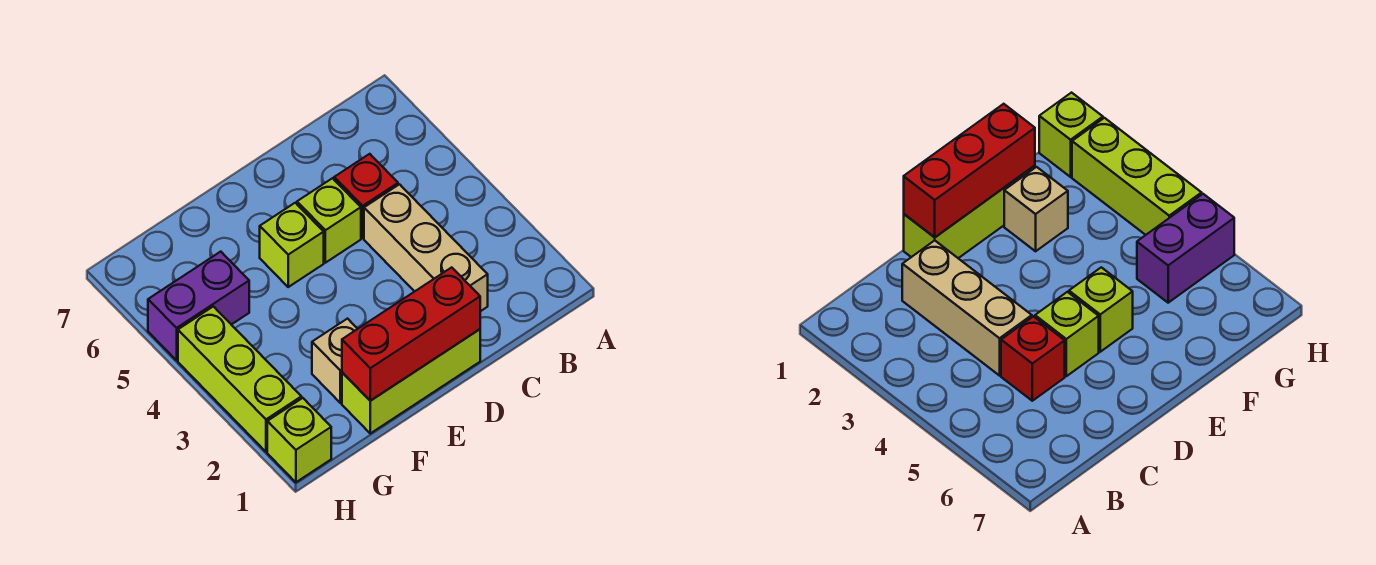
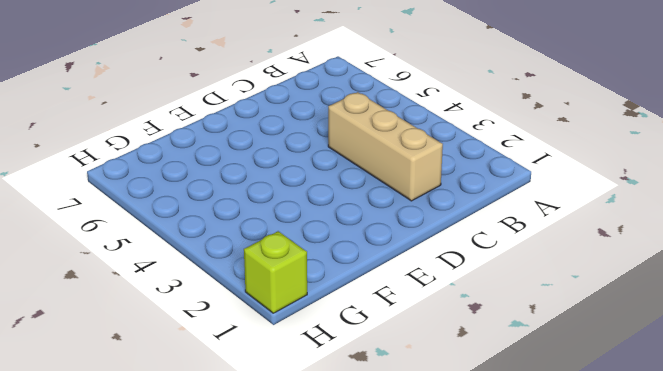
none -> red brick C5 level 1
none -> lime brick D1:F1 level 1

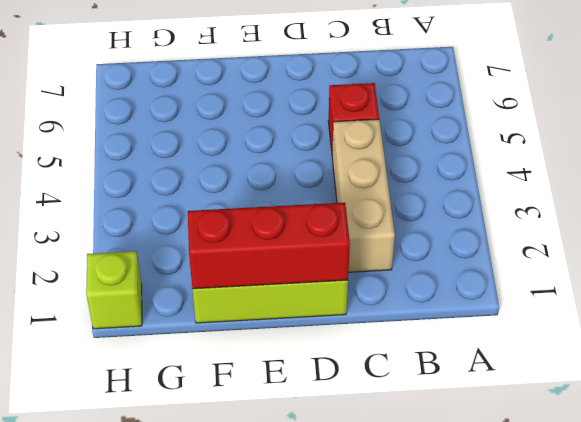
none -> lime brick D5 level 1
none -> lime brick E5 level 1

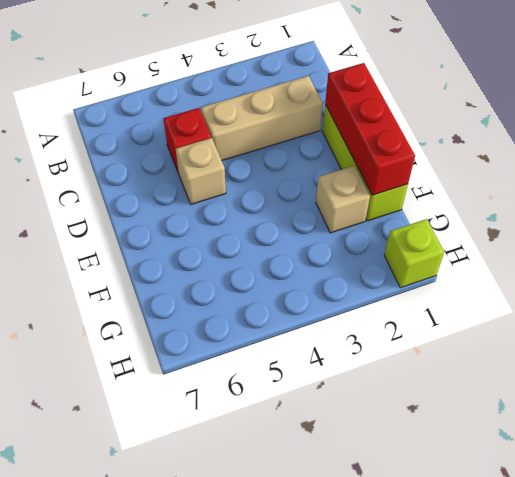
tan brick D5 level 1 -> lime brick D5 level 1
none -> lime brick E5 level 1
none -> purple brick G5:H5 level 1

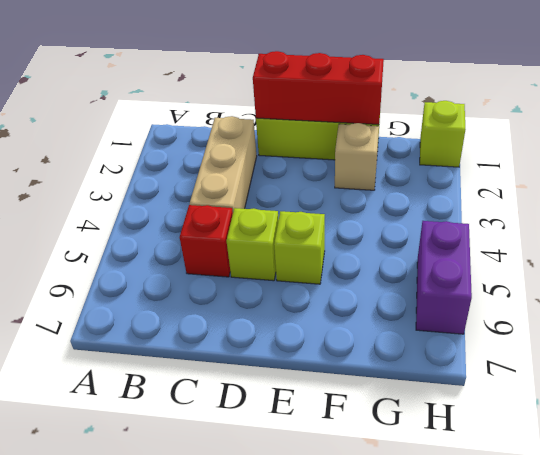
purple brick H5:H6 level 1 -> purple brick G5:H5 level 1
none -> lime brick H2:H4 level 1

